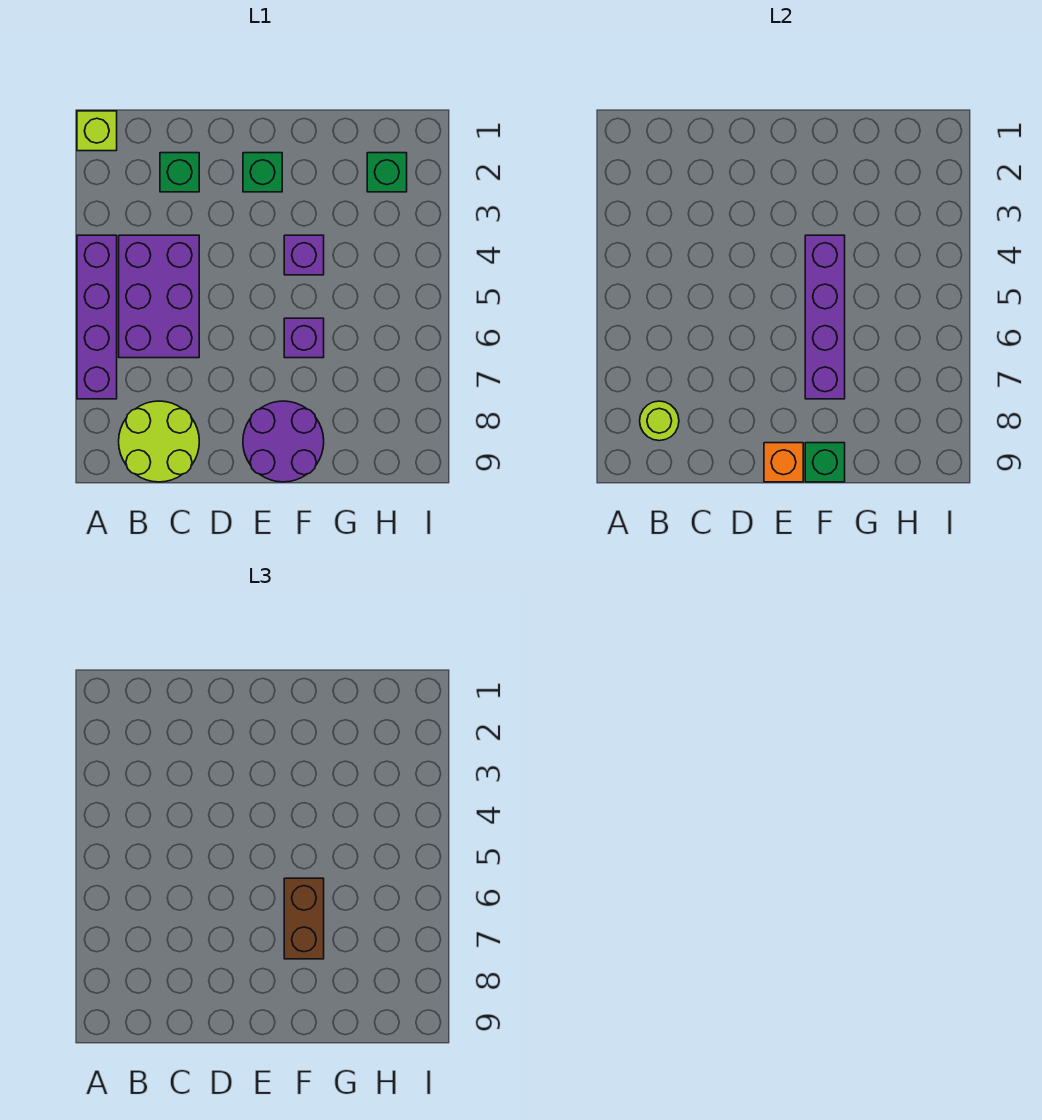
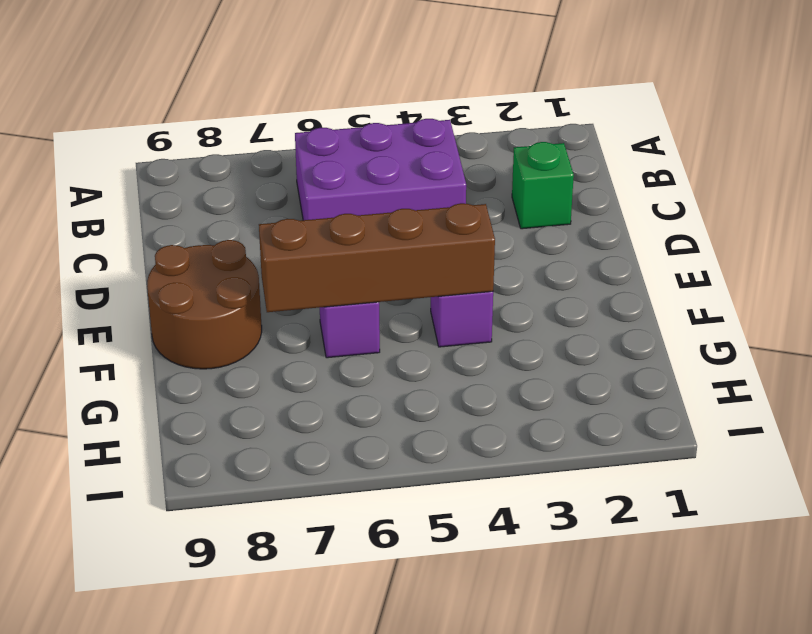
brown round brick E8:F9 level 1 -> purple round brick E8:F9 level 1
brown brick F4:F7 level 2 -> purple brick F4:F7 level 2
none -> lime brick A1 level 1
none -> purple brick A4:A7 level 1
none -> lime round brick B8:C9 level 1

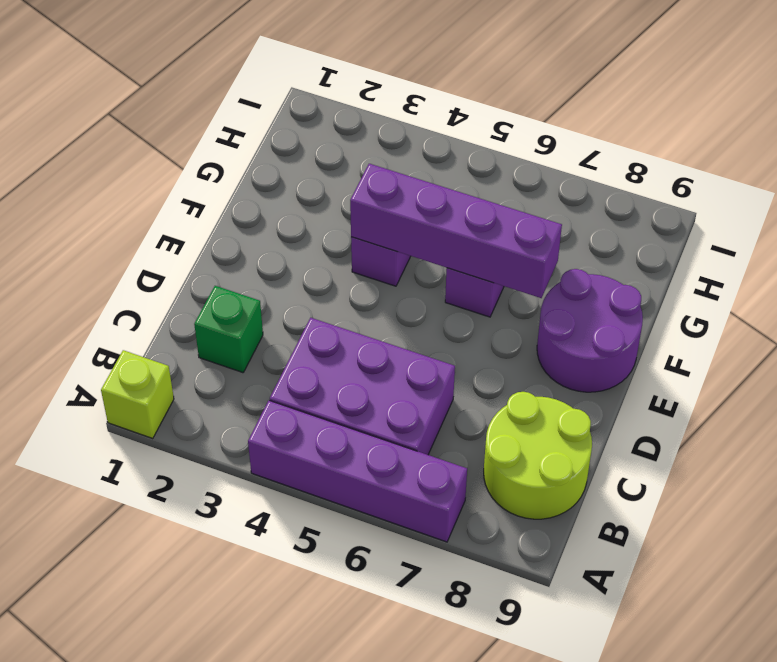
none -> green brick E2 level 1
none -> green brick H2 level 1
none -> lime round brick B8 level 2

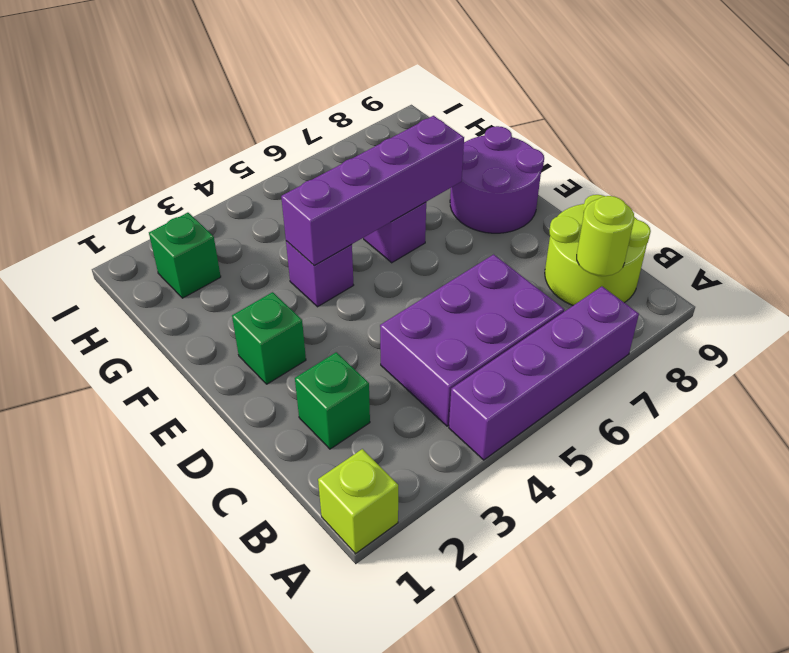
none -> orange brick E9 level 2
none -> green brick F9 level 2
none -> brown brick F6:F7 level 3

